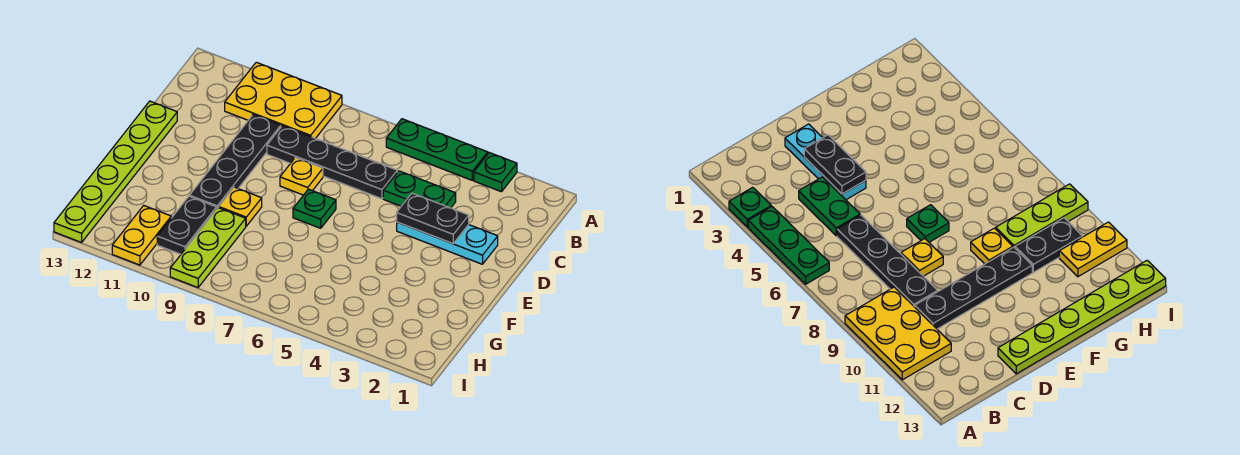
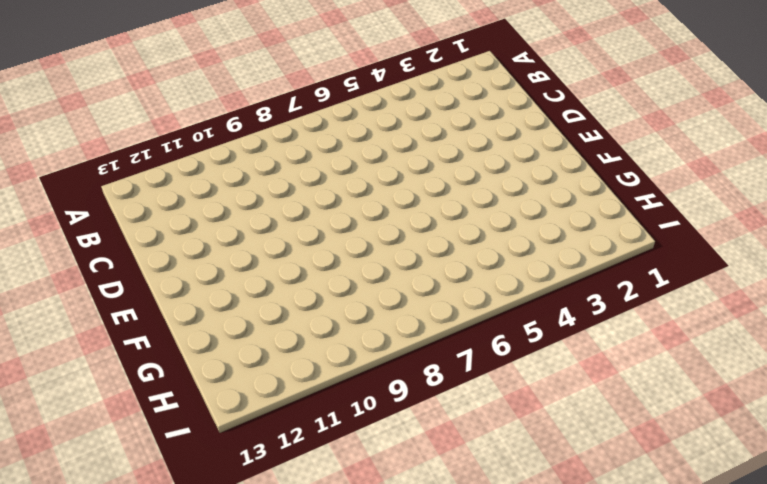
none -> green plate A3 level 1
none -> green plate A4:A6 level 1
none -> yellow plate A9:B11 level 1

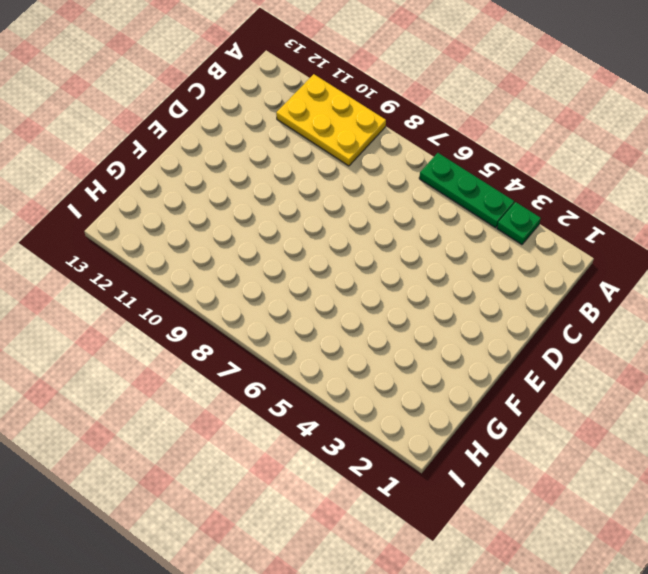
none -> green plate C4:C5 level 1
none -> black plate C6:C9 level 1
none -> black plate C10:F10 level 1

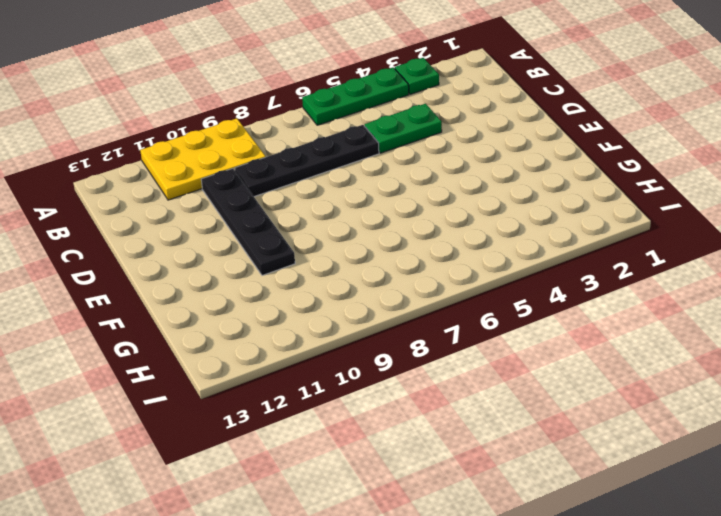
none -> cyan plate D2:D4 level 1
none -> yellow plate D8 level 1
none -> lime plate D13:I13 level 1

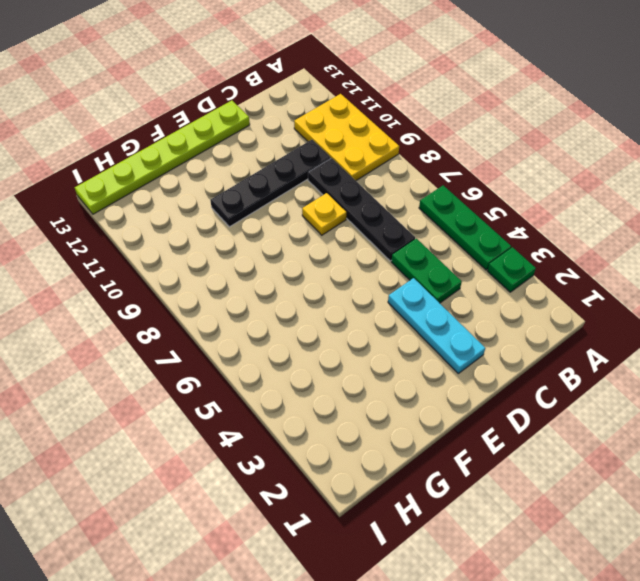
none -> green plate E7 level 1
none -> yellow plate F9 level 1
none -> lime plate G9:I9 level 1

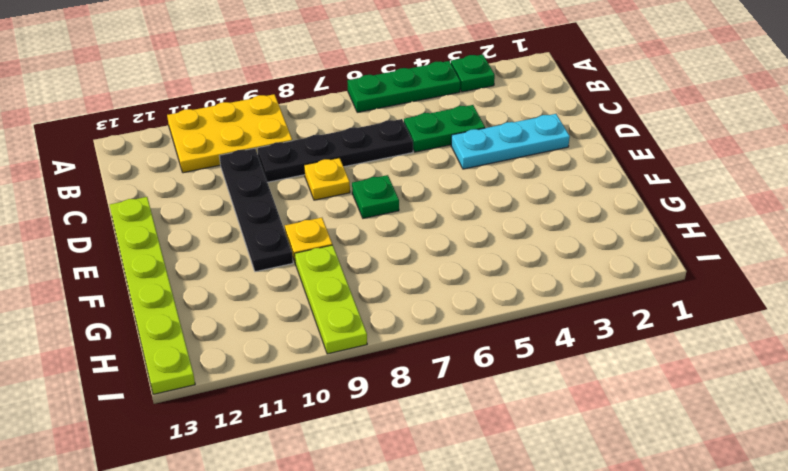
none -> black plate G10:H10 level 1
none -> yellow plate H11:I11 level 1
none -> black plate D3:D4 level 2

